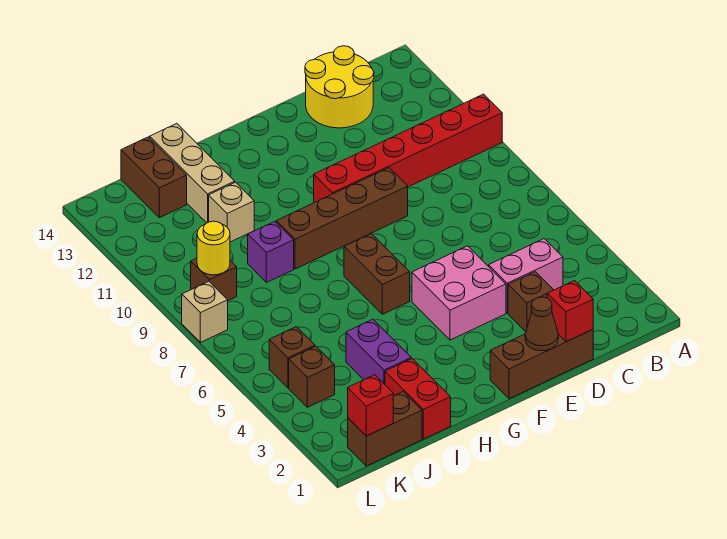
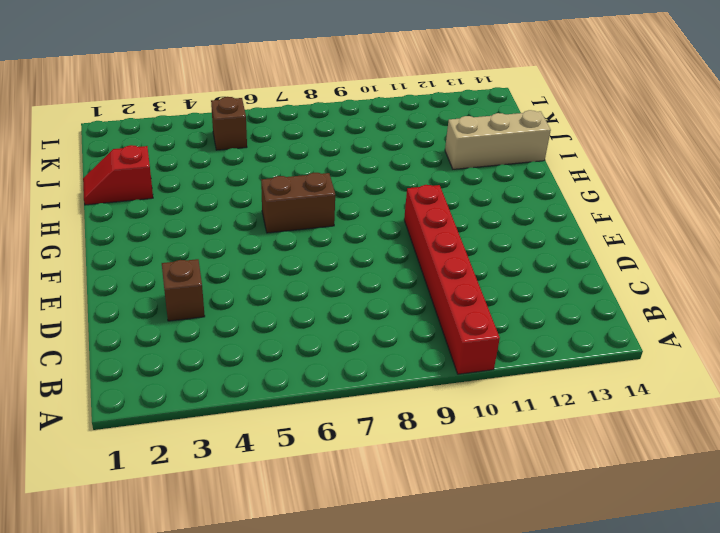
red slope I1:I2 level 1 top 2 -> red brick I1:I2 level 1
none -> pink brick C4:D4 level 1
none -> yellow round brick C13:D14 level 1
none -> brown brick D1:F1 level 1

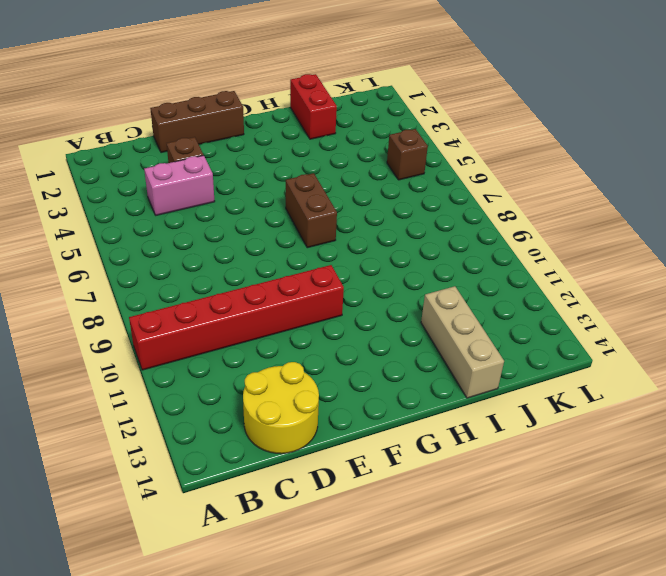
none -> pink brick E4:F5 level 1
none -> brown brick E9:H9 level 1
none -> purple brick I3:I4 level 1

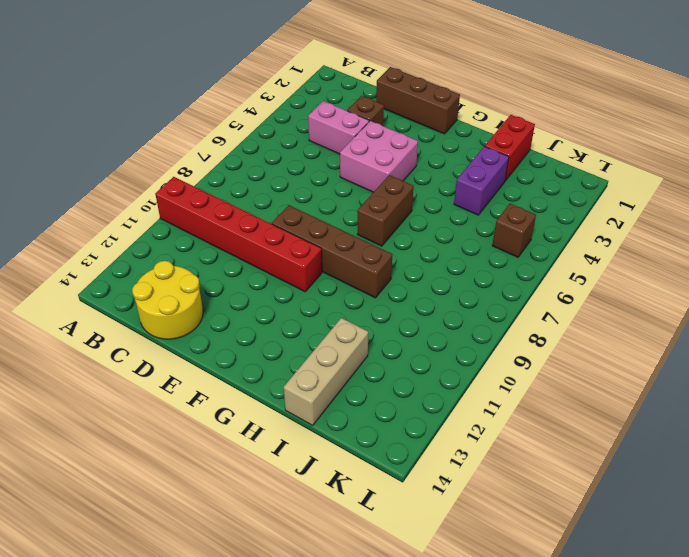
none -> purple brick I9 level 1
none -> tan brick I11 level 1
none -> brown brick J1:K1 level 1

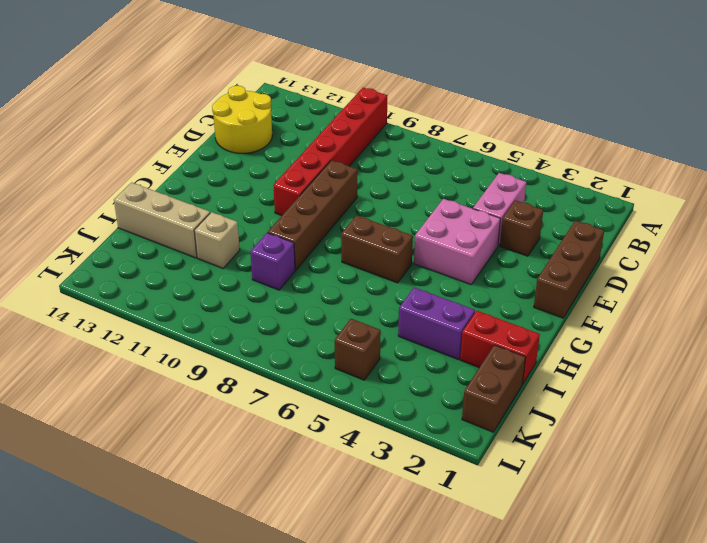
none -> brown brick J13:J14 level 1
none -> brown brick K4 level 1
none -> brown brick K9 level 1

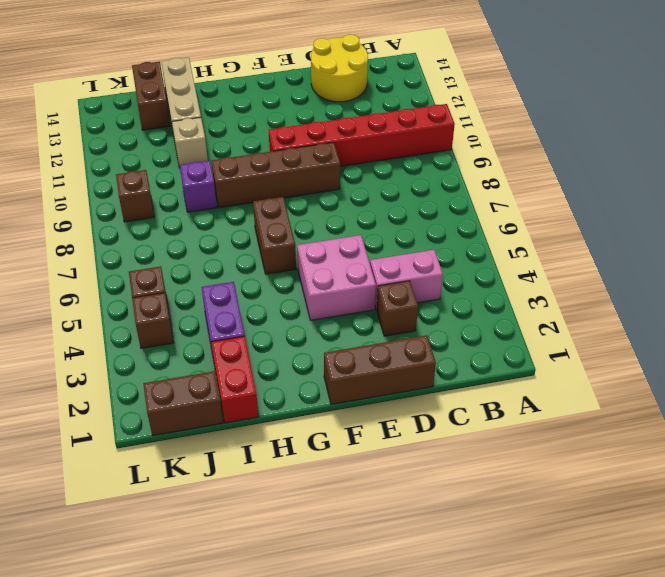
none -> tan brick L8 level 1
none -> red brick D1 level 2
none -> brown cone E1 level 2

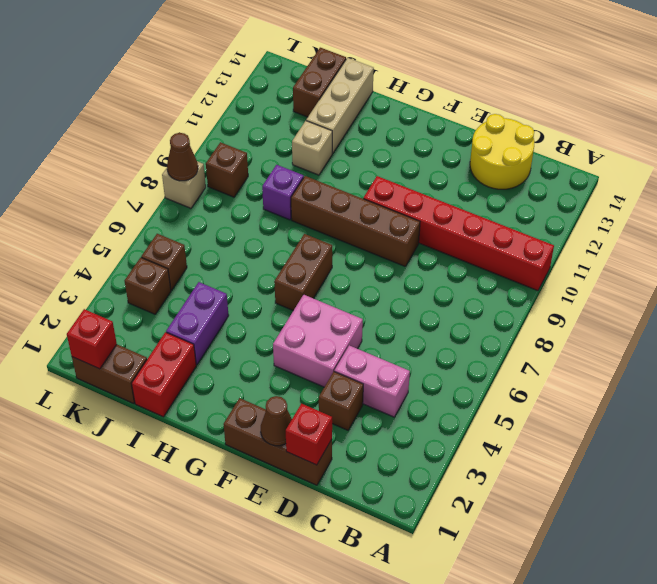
brown cone L8 level 2 -> none
none -> yellow round brick K9 level 2

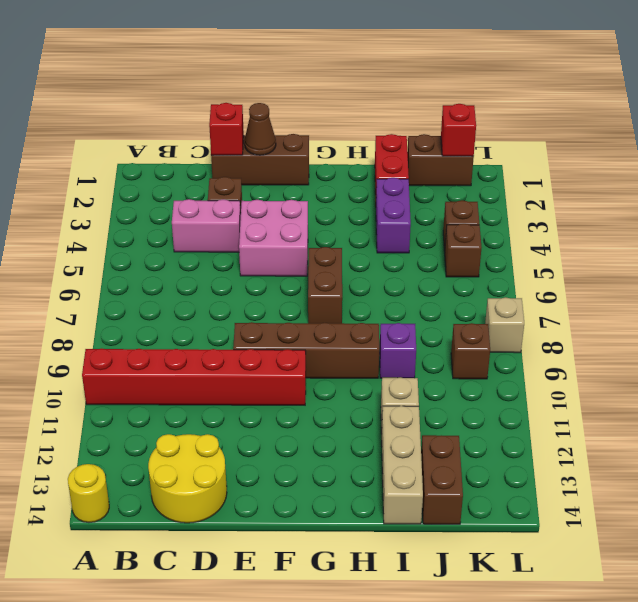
yellow round brick A14 level 1 -> yellow round brick K9 level 2

